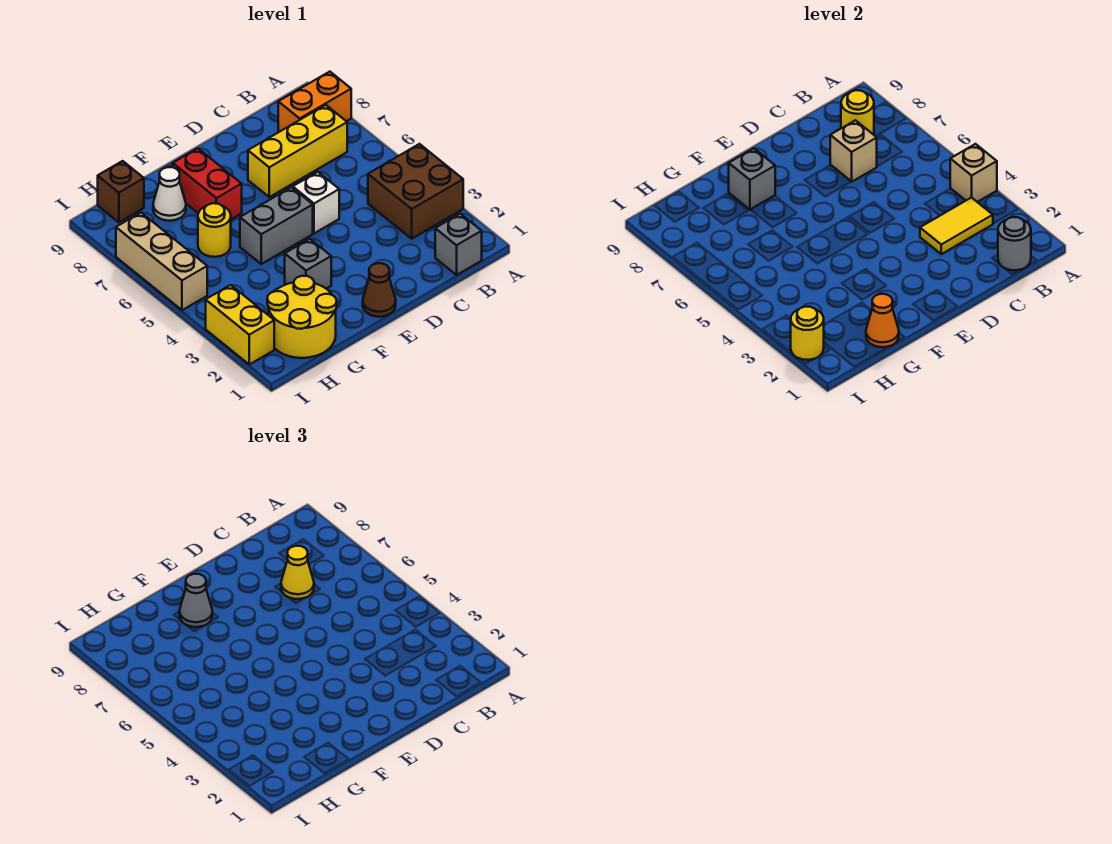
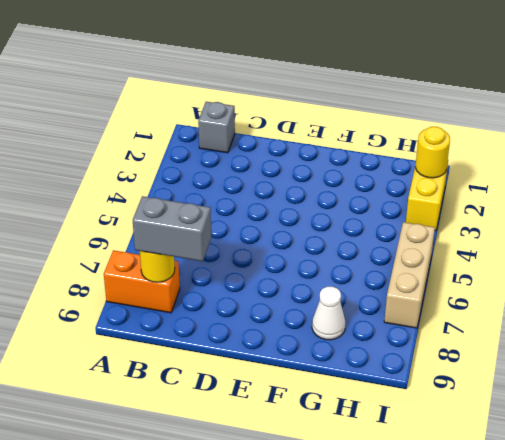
grey brick B8:C8 level 3 -> grey brick E5:F5 level 1
none -> brown brick A3:B4 level 1
none -> yellow brick B7:D7 level 1
none -> white brick D5 level 1

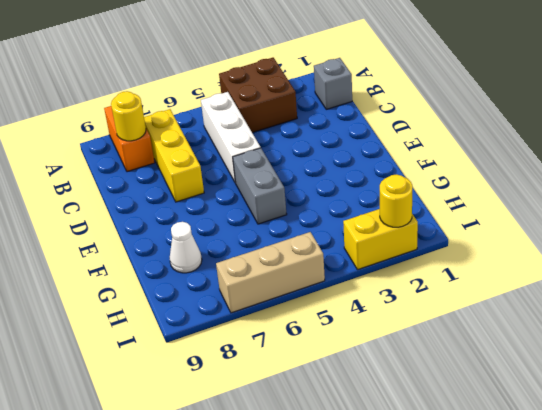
white brick B5:D5 level 1 -> white brick D5 level 1
none -> brown cone E1 level 1
none -> grey brick F3 level 1
none -> red brick F7:F8 level 1

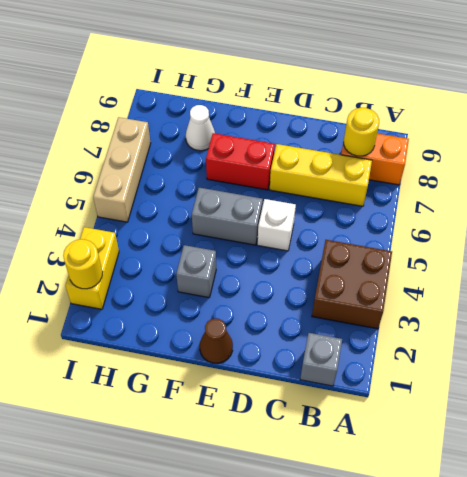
red brick E7:F7 level 1 -> red brick F7:F8 level 1
none -> yellow round brick G1:H2 level 1
none -> yellow round brick G6 level 1
none -> brown brick H9 level 1

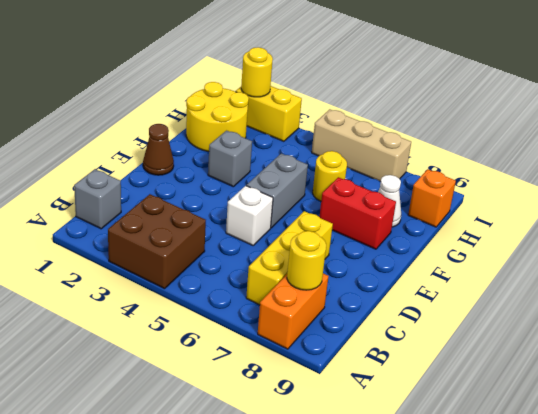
orange brick H9 level 1 -> brown brick H9 level 1
none -> tan brick A4 level 2
none -> grey round brick B1 level 2
none -> yellow tile B3:C3 level 2

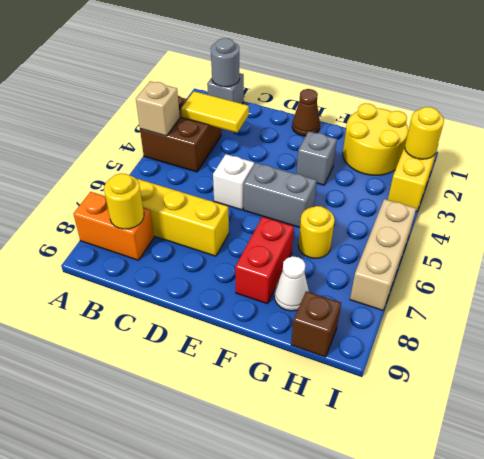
none -> tan brick C7 level 2
none -> grey brick F8 level 2
none -> orange cone G1 level 2

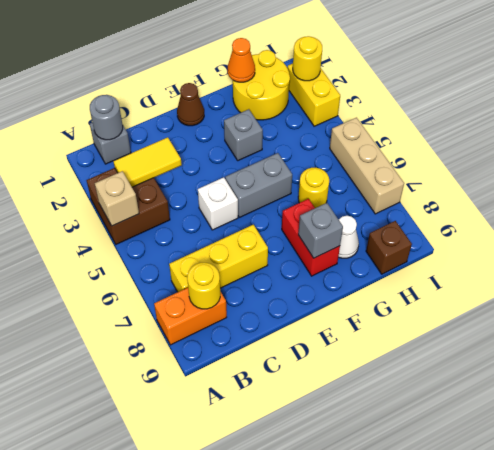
none -> tan brick C7 level 2
none -> yellow cone C7 level 3
none -> grey cone F8 level 3

